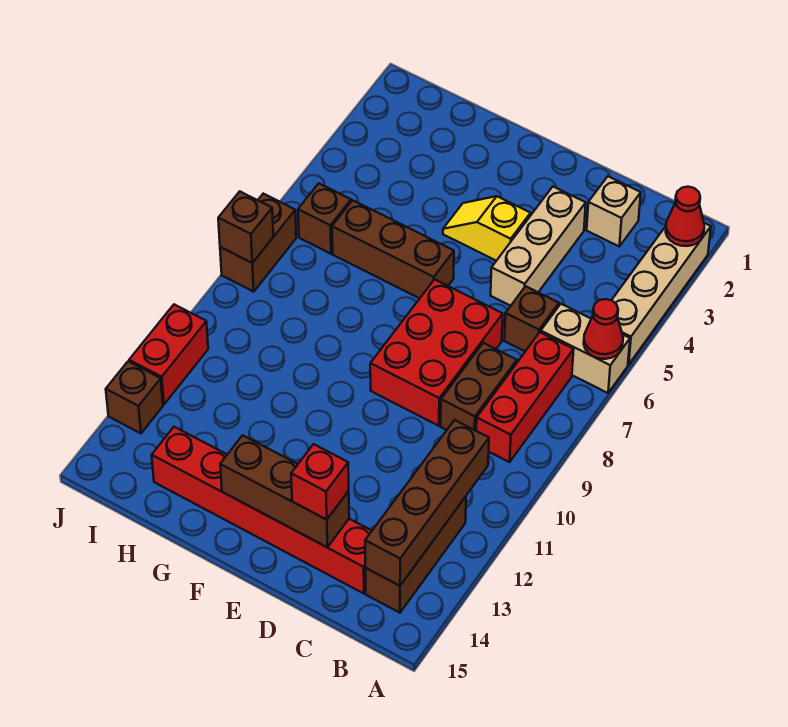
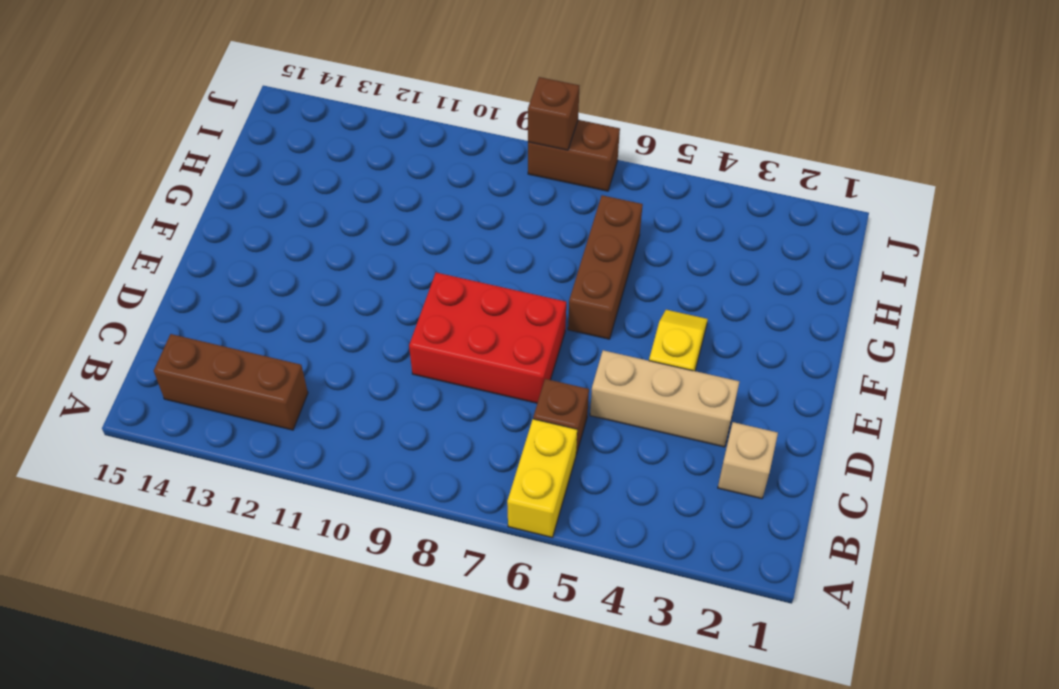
yellow brick A6:B6 level 1 -> tan brick A6:B6 level 1
none -> tan brick A2:A5 level 1
none -> red brick B7:B9 level 1
none -> brown brick C8:C9 level 1

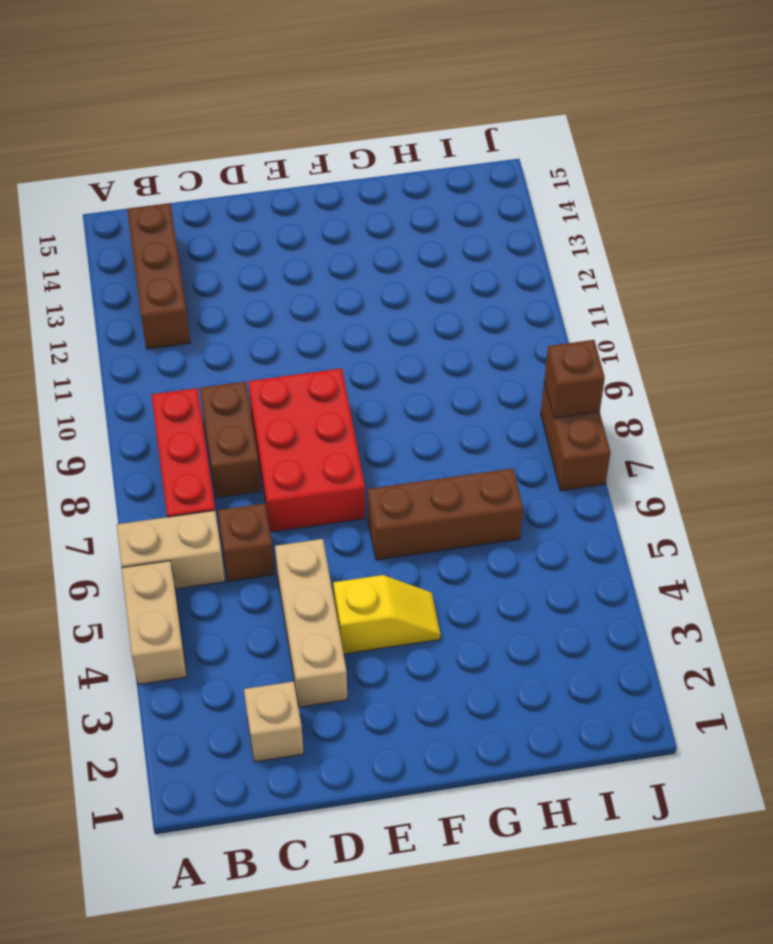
tan brick A4:A5 level 1 -> tan brick A2:A5 level 1
none -> red brick C14:H14 level 1
none -> brown brick I6 level 1
none -> red brick J11:J12 level 1

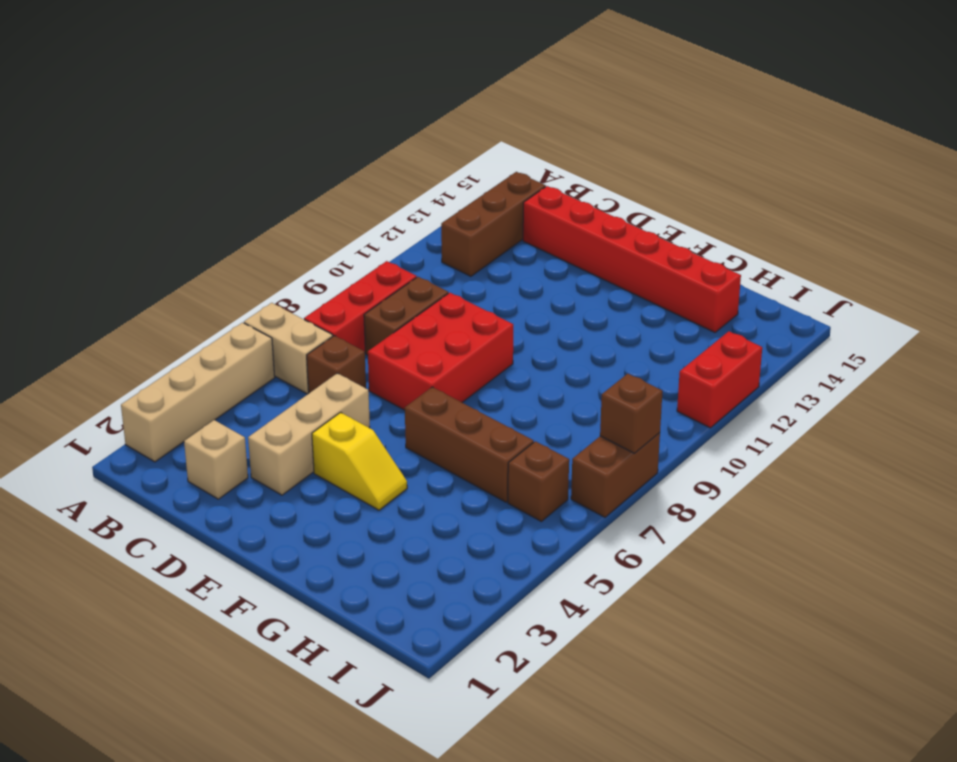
none -> brown brick J13 level 1
none -> red cone A2 level 2
none -> red cone A6 level 2

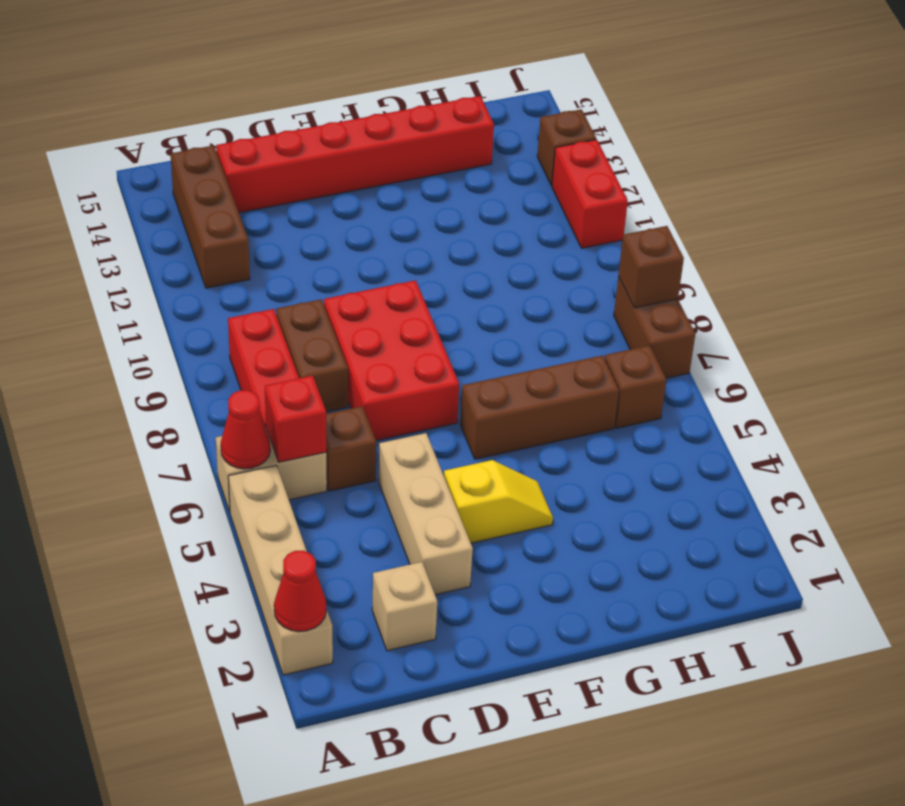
red brick B6 level 2 -> red brick D14 level 3
none -> brown brick B11:B14 level 2
none -> brown brick D14:F14 level 2

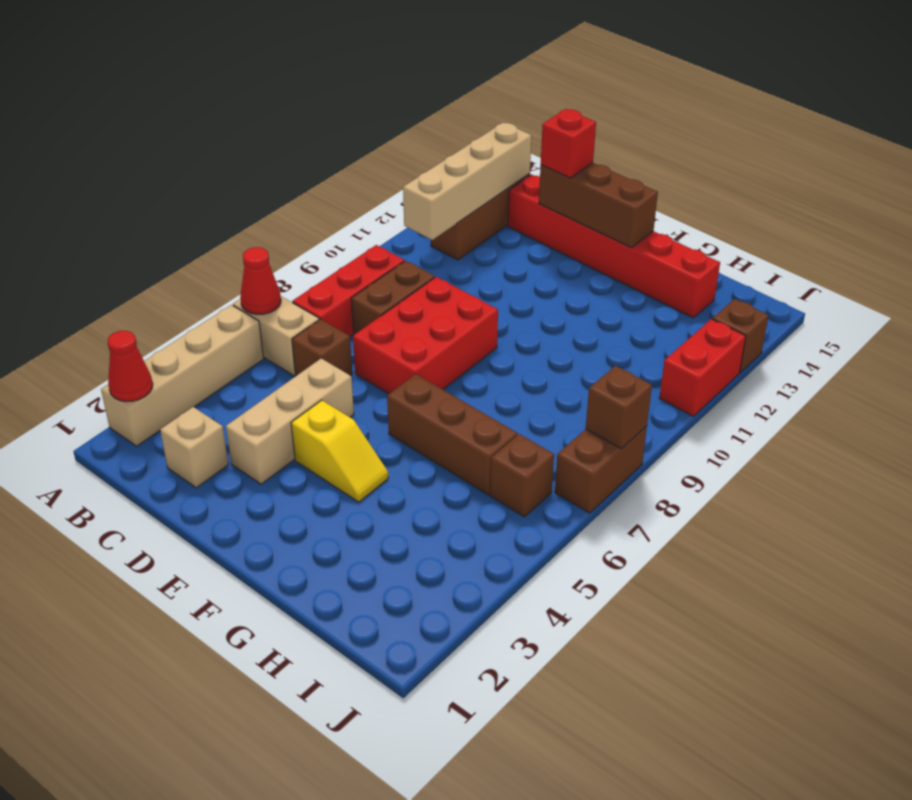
tan brick B11:B14 level 2 -> brown brick B11:B14 level 2

